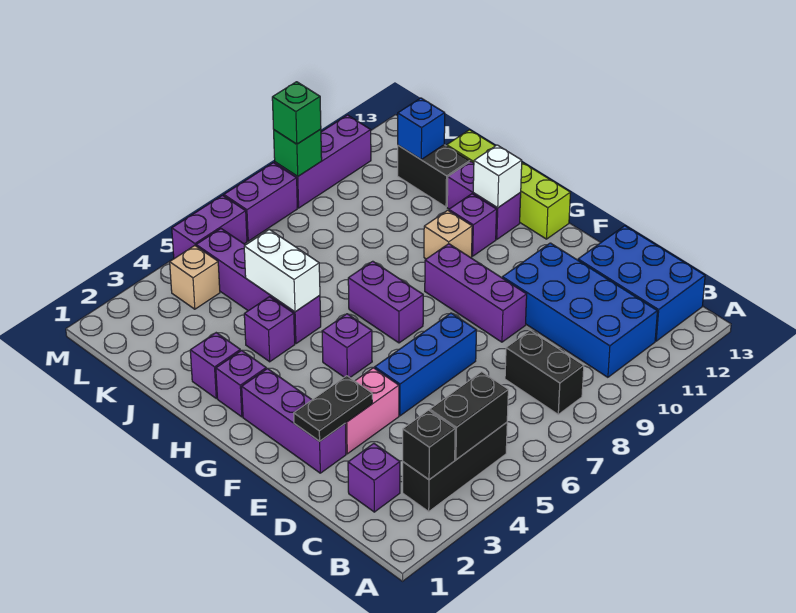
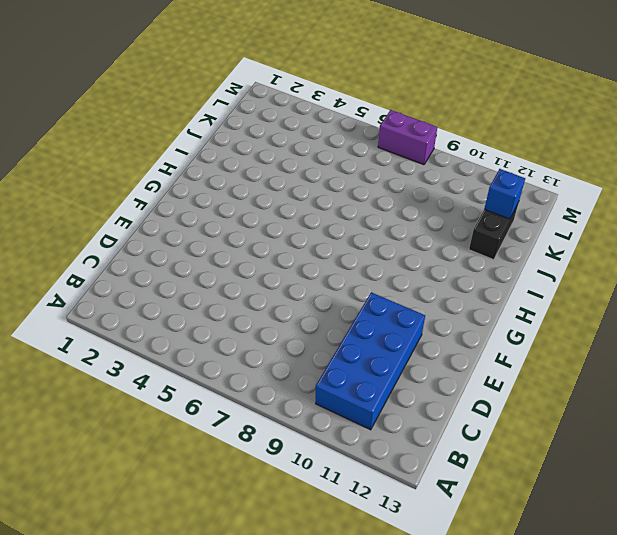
none -> black brick B3:B5 level 1
none -> black brick B8:C8 level 1
none -> blue brick B12:D13 level 1
none -> purple brick C2 level 1

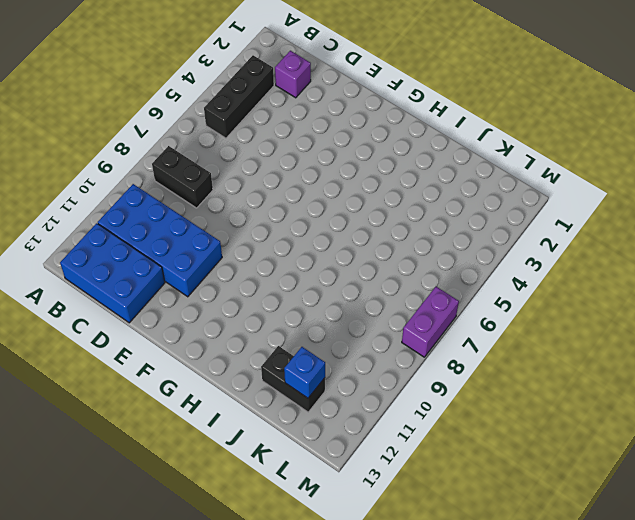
none -> purple brick E2:G2 level 1
none -> pink brick E3:E4 level 1
none -> blue brick E5:E7 level 1
none -> purple brick E9:G9 level 1

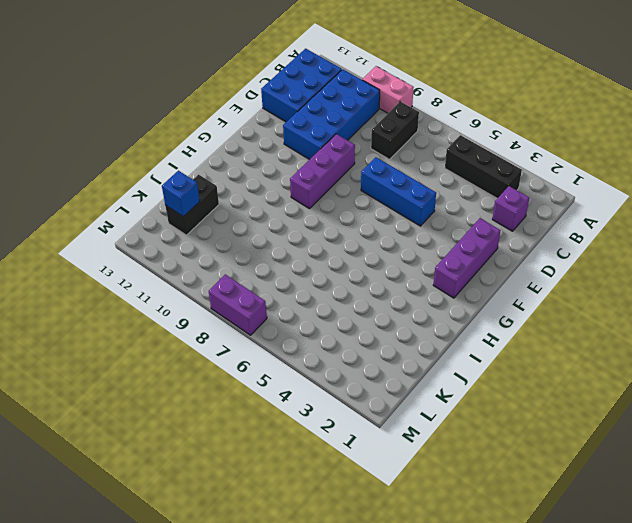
pink brick A9:A10 level 1 -> pink brick E3:E4 level 1
none -> purple brick G5 level 1
none -> purple brick G7:H7 level 1
none -> lime brick G13:J13 level 1
none -> purple brick H2 level 1

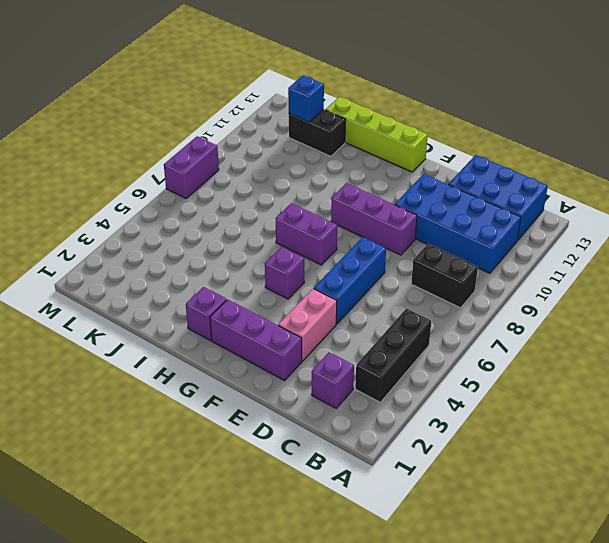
none -> tan brick H10 level 1
none -> purple brick H11 level 1
none -> purple brick H12:I12 level 1
none -> purple brick I2 level 1

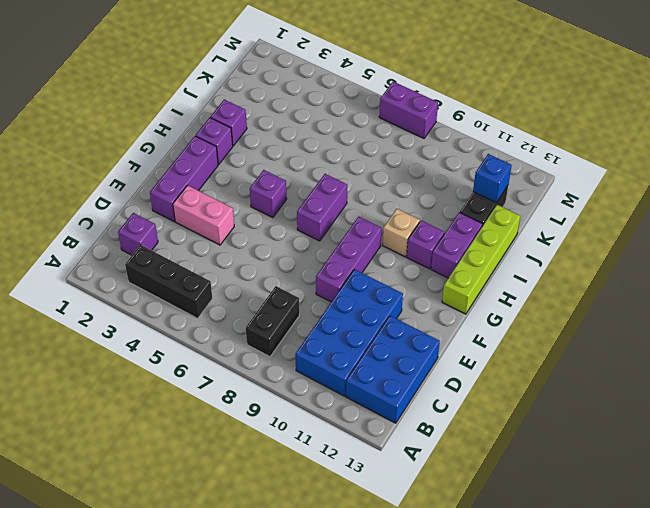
none -> blue brick E5:E7 level 1
none -> purple brick I4 level 1
none -> purple brick I5:L5 level 1
none -> tan brick L4 level 1

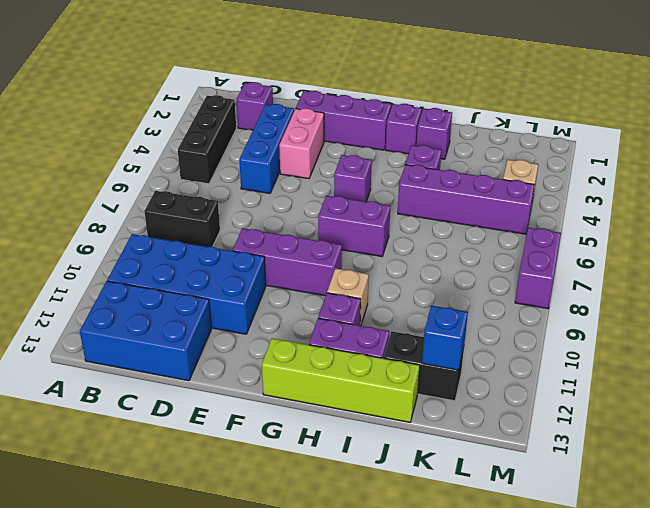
blue brick D3:D5 level 1 -> blue brick E5:E7 level 1
none -> purple brick M5:M6 level 1
none -> purple brick M9:M11 level 1
none -> black brick B3 level 2
none -> black brick B4:B5 level 2

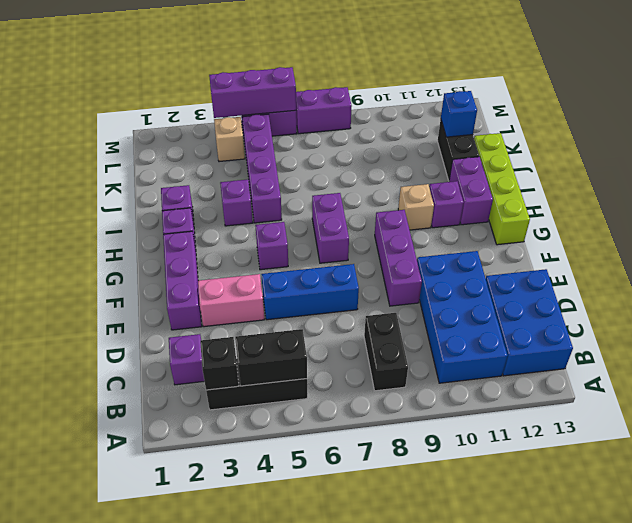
purple brick M4:M6 level 2 -> purple brick M9:M11 level 1
none -> black plate E2:E3 level 2
none -> white brick H12 level 2
none -> white brick I5:J5 level 2
none -> green brick M9 level 2

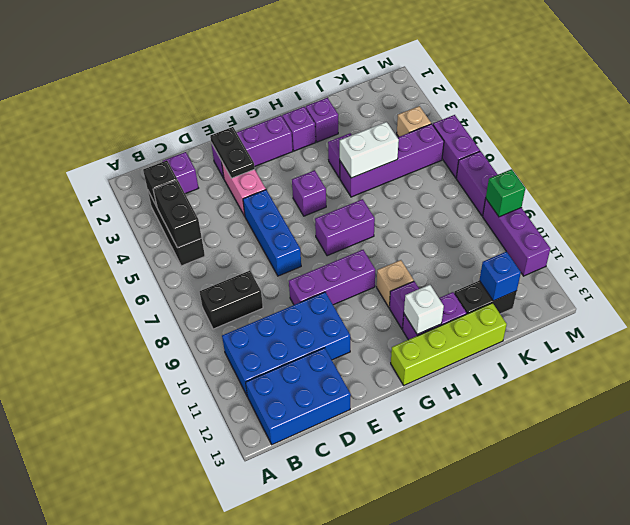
none -> green brick M9 level 3

